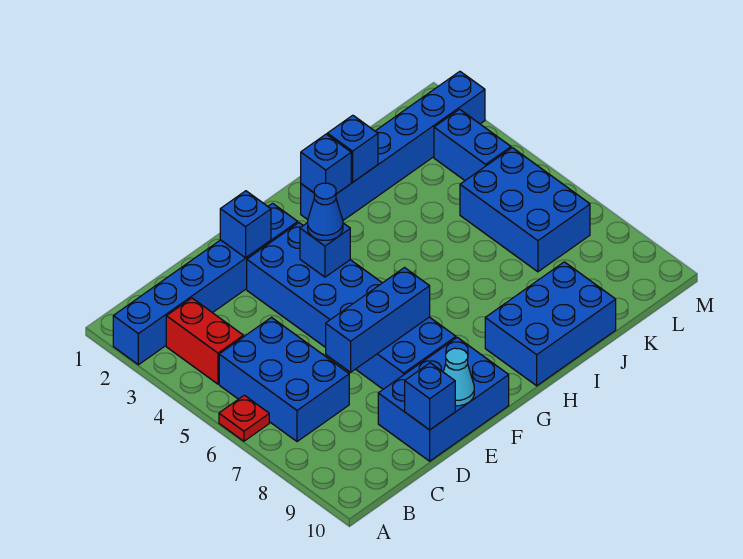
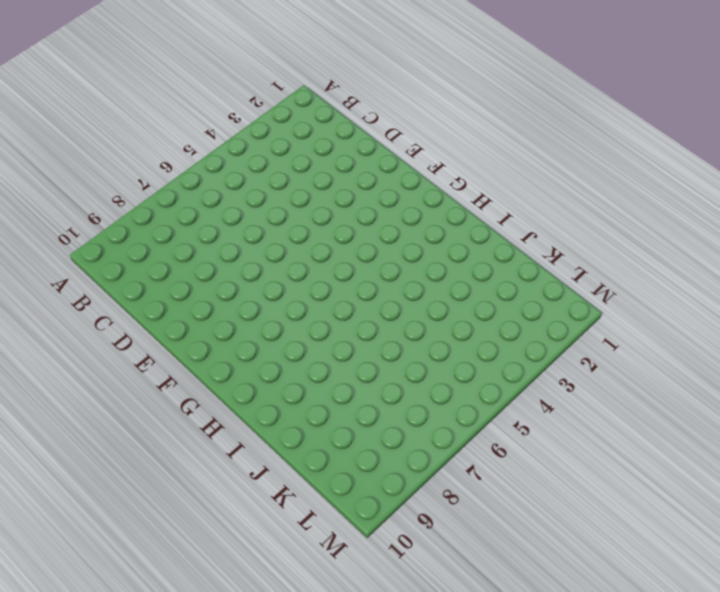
none -> blue brick A2:F2 level 1
none -> red plate A6 level 1
none -> red brick B3:B4 level 1

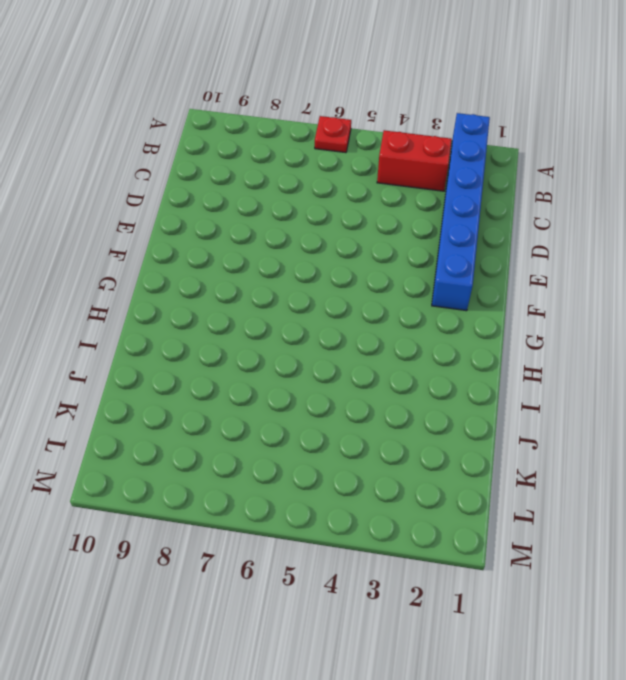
none -> blue brick B5:C7 level 1
none -> blue brick D9:F10 level 1
none -> blue brick E3:F8 level 1

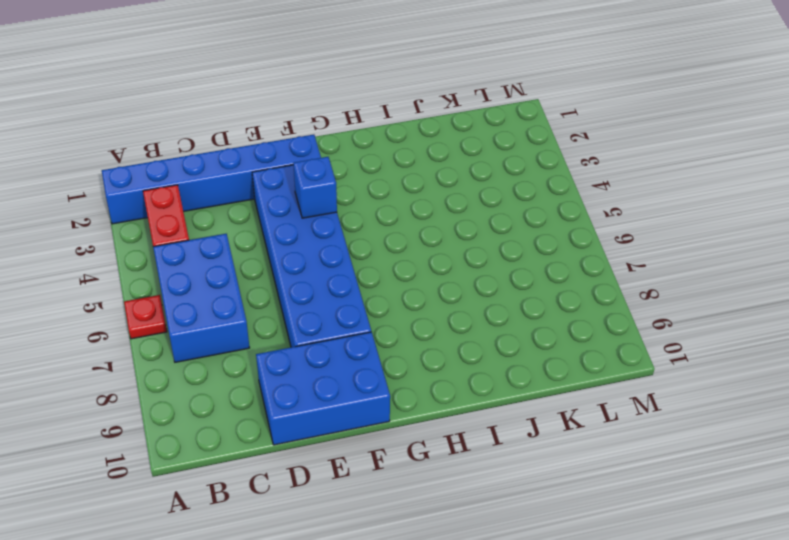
none -> blue brick H2:M2 level 1
none -> blue brick H9:J10 level 1
none -> blue brick K5:L7 level 1

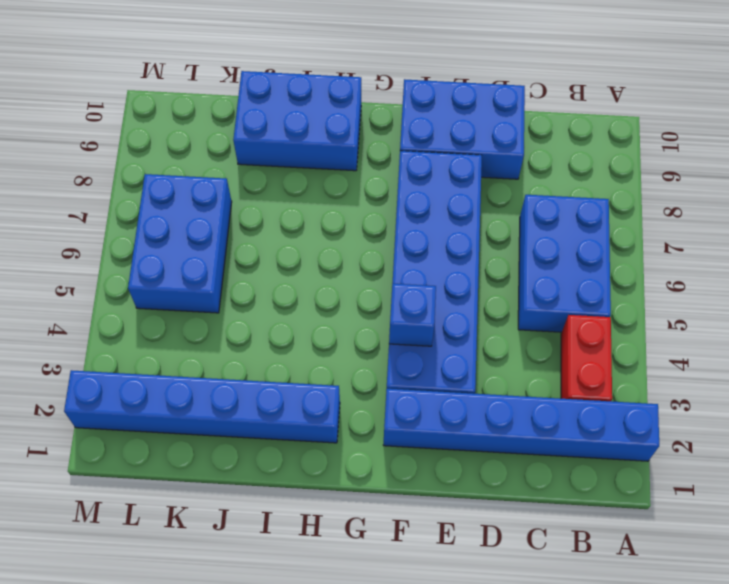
none -> red plate A6 level 1
none -> blue brick L3:L4 level 1
none -> blue brick D7:F7 level 2

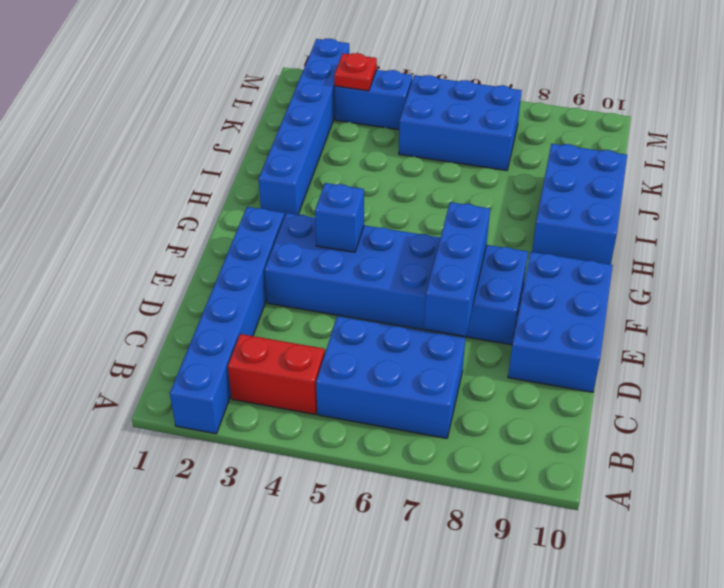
red plate L3 level 2 -> red plate A6 level 1
none -> blue brick D10 level 2
none -> blue brick E2 level 2
none -> cyan cone E10 level 2

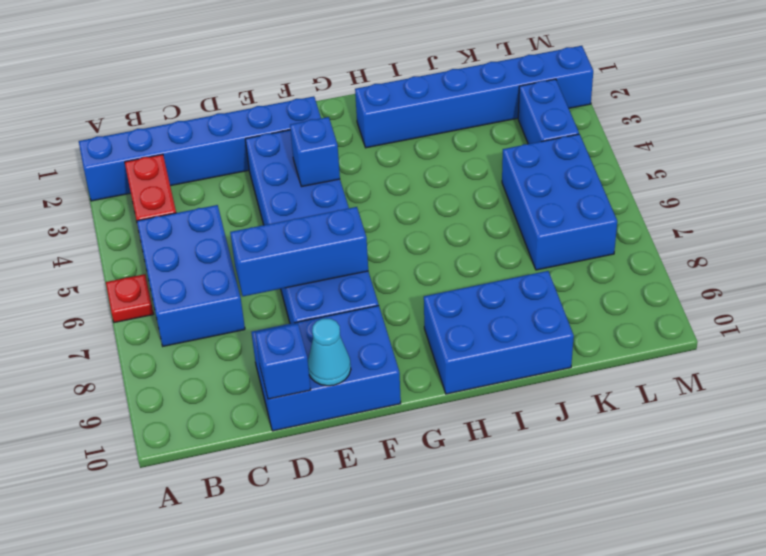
none -> blue brick E2 level 2
none -> blue brick H2 level 2
none -> blue brick I2 level 2

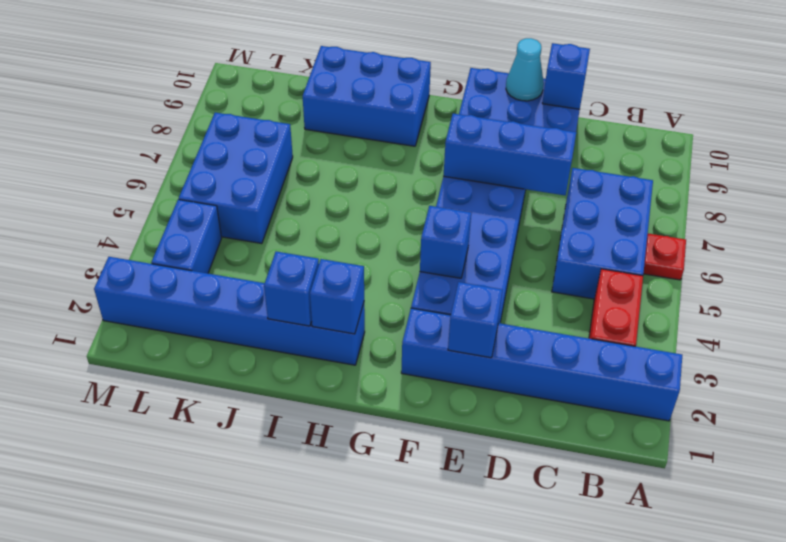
none -> blue cone F4 level 3

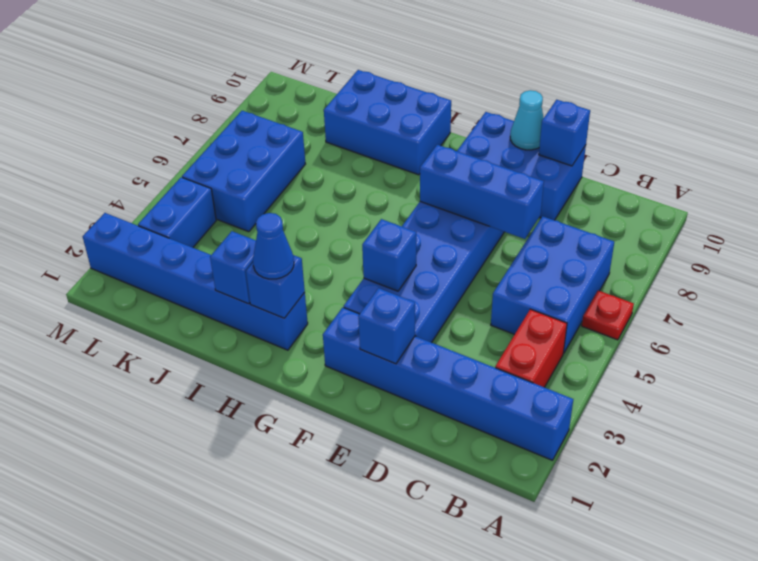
blue cone H2 level 3 -> blue cone F4 level 3

